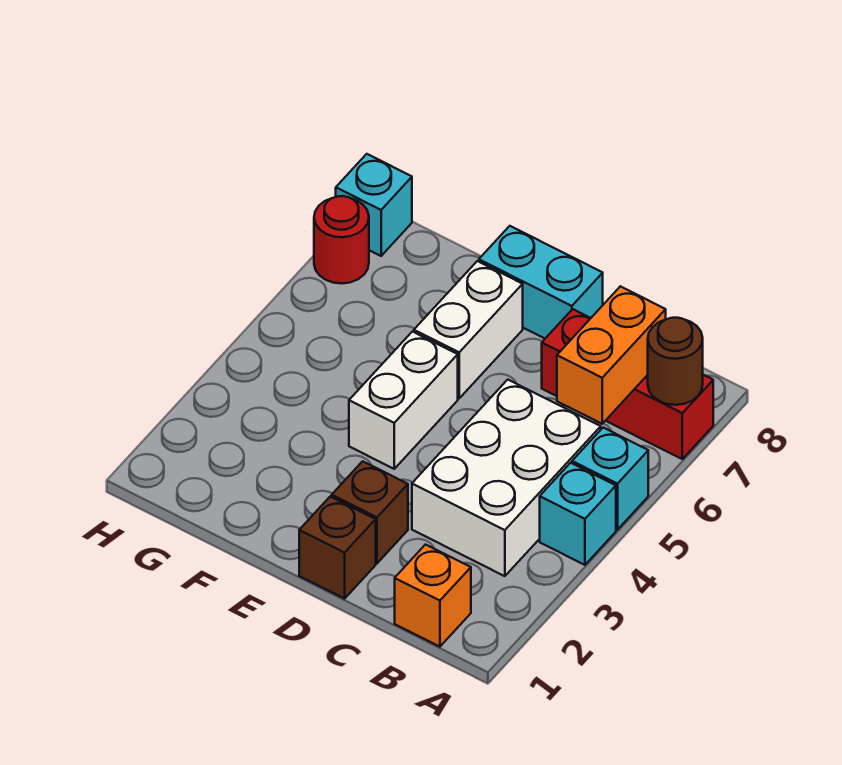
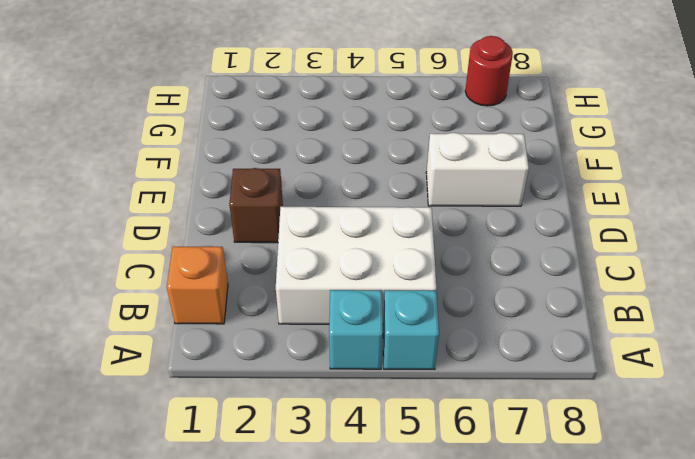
none -> red brick A7:C7 level 1
none -> brown brick D1 level 1
none -> cyan brick D8:E8 level 1

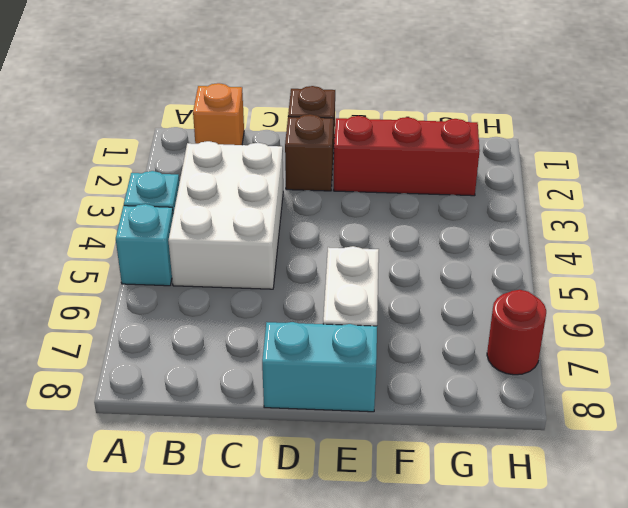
red brick E2:G2 level 1 -> red brick A7:C7 level 1
none -> white brick E4:E5 level 1
none -> cyan brick H8 level 1
none -> brown round brick A7 level 2

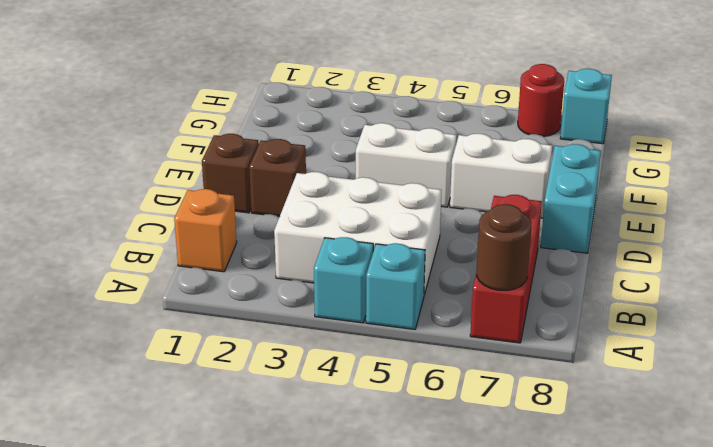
none -> orange brick B6:B7 level 2

